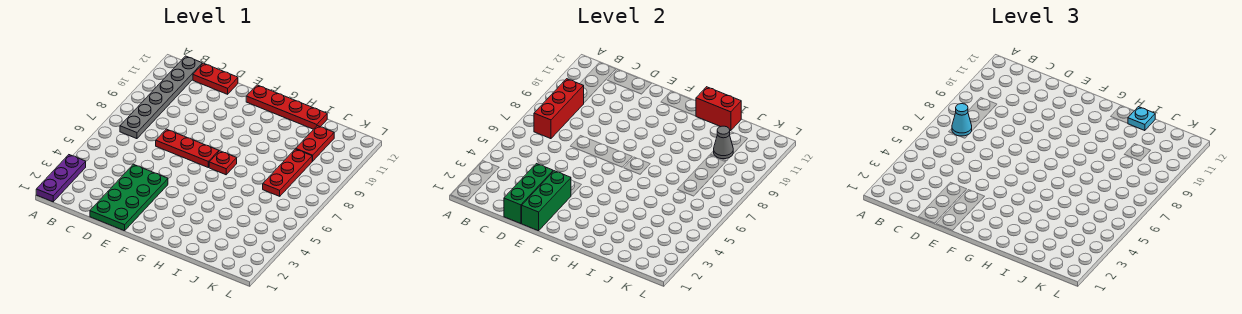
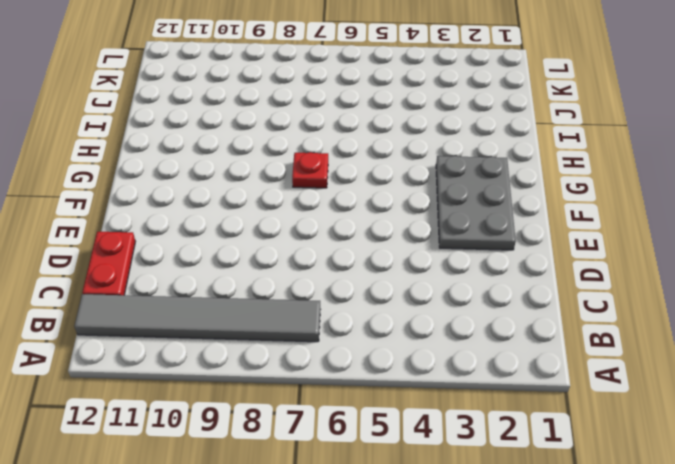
grey tile B7:B12 level 1 -> grey plate B7:B12 level 1
grey plate E2:G3 level 1 -> green plate D1:E4 level 1
none -> purple plate A1:A3 level 1
none -> red plate D7:F7 level 1
none -> red plate F12:I12 level 1

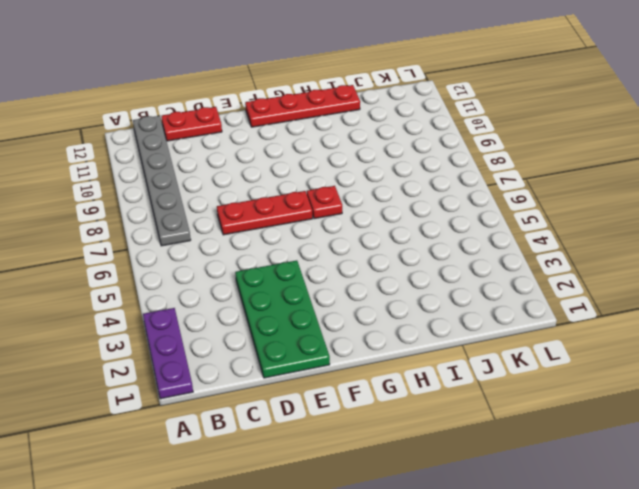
none -> red plate J7:J9 level 1
none -> red plate J10:J11 level 1
none -> red brick B7:B9 level 2

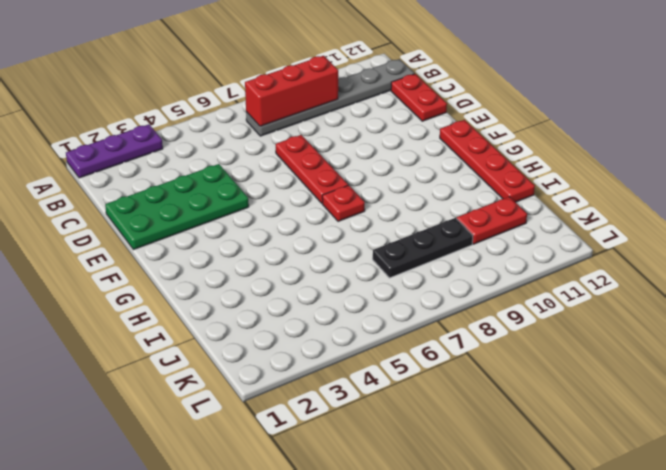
black plate J7:J9 level 1 -> red plate J7:J9 level 1
none -> green brick D1:D3 level 2
none -> green brick E1:E3 level 2
none -> red brick H12:I12 level 2

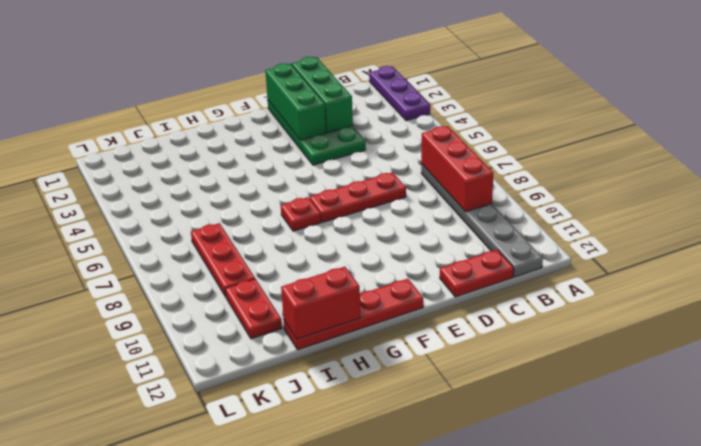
none -> grey cone J10 level 2
none -> cyan cone B7 level 3
none -> cyan plate I12 level 3

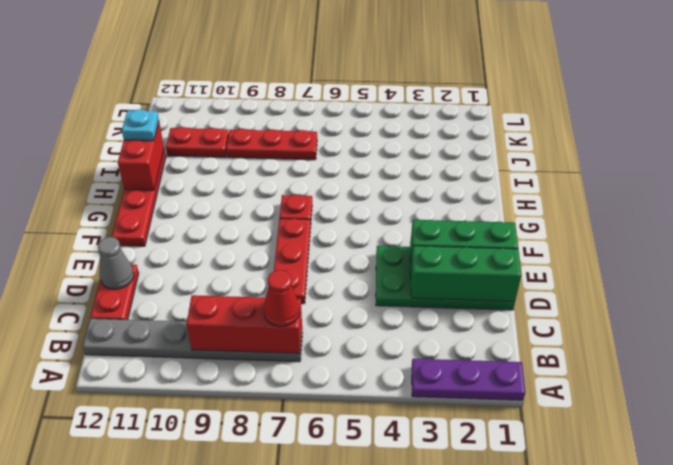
red cone B7 level 3 -> cyan cone B7 level 3
grey cone D12 level 2 -> grey cone J10 level 2

